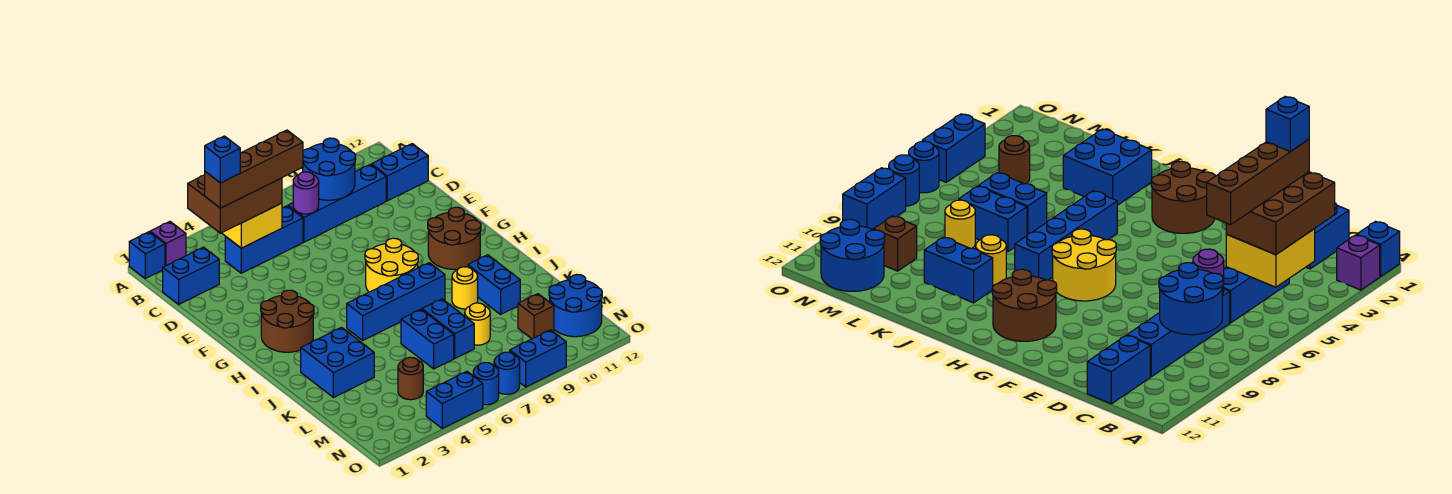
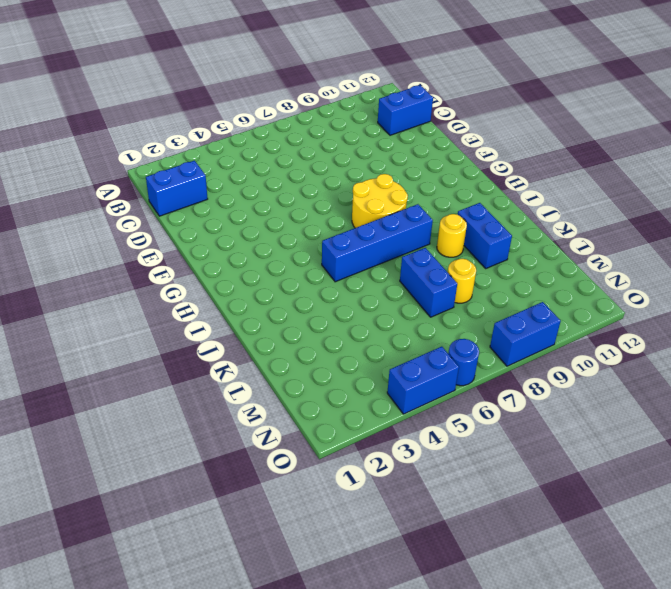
none -> blue brick A1 level 1
none -> purple brick A2 level 1
none -> blue brick C4:C6 level 1

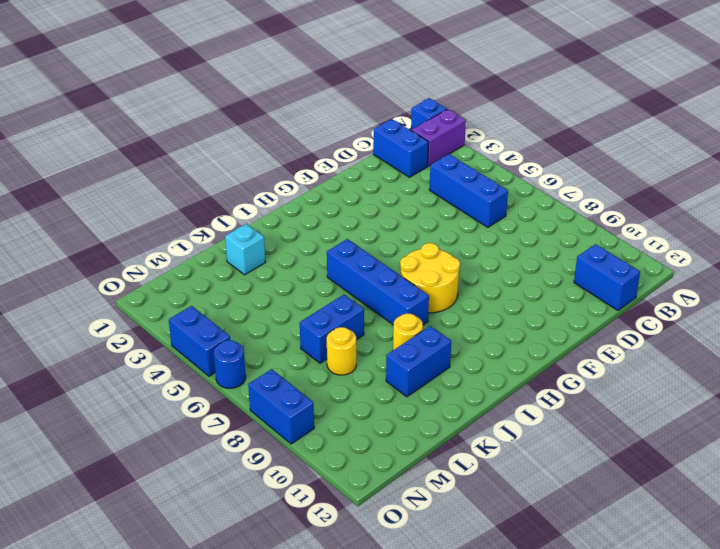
purple brick A2:B2 level 1 -> purple brick A2 level 1
cyan brick K2 level 1 -> blue brick J2:K3 level 1
none -> blue brick C7:C10 level 1
none -> brown round brick G2:H3 level 1
none -> brown round brick G10:H11 level 1

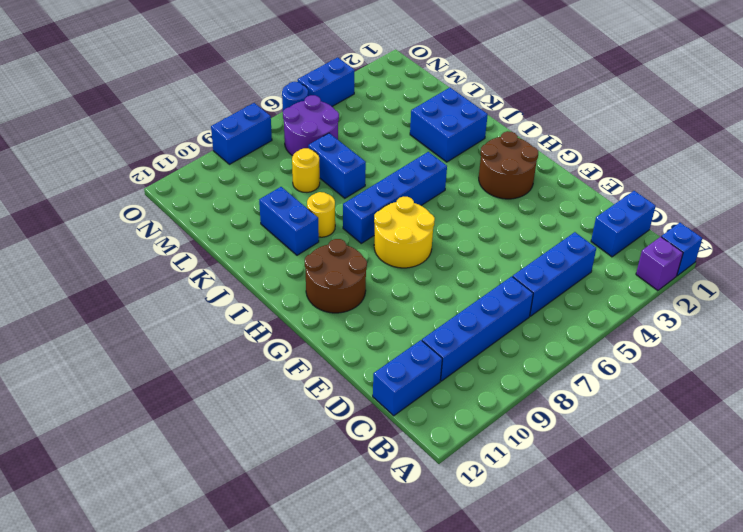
purple round brick M6:N7 level 1 -> none
none -> blue brick K6:L6 level 1
none -> brown round brick M4 level 1
none -> brown brick M10 level 1

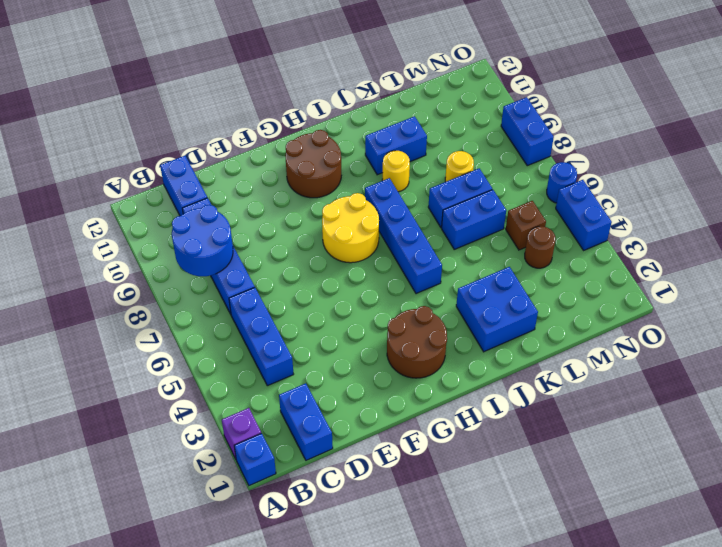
brown brick M5 level 1 -> brown brick M10 level 1
none -> blue round brick M11:N12 level 1
none -> blue round brick O7 level 1
none -> yellow brick B4:C5 level 2

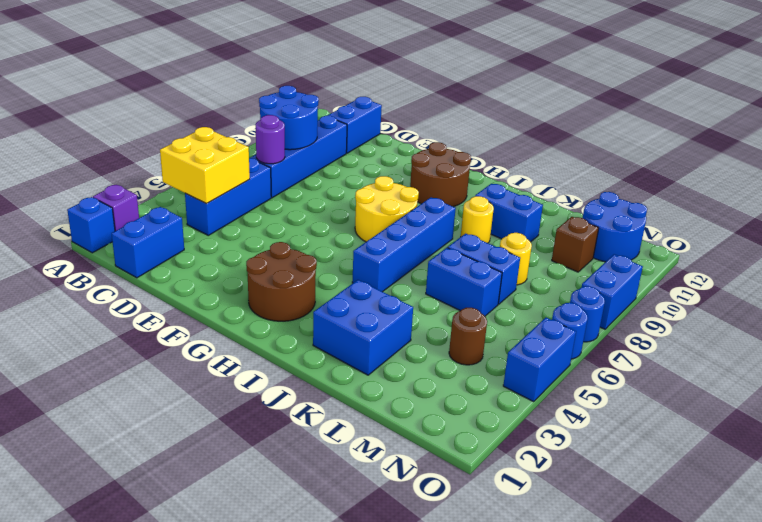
none -> brown brick B3:C5 level 3
none -> brown brick C3:C6 level 4
none -> blue brick C3 level 5

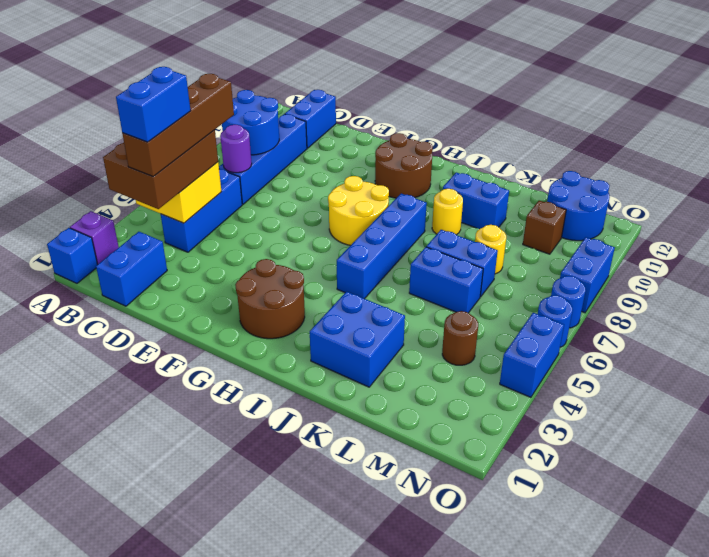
blue brick C3:C4 level 5 -> blue brick C3 level 5

